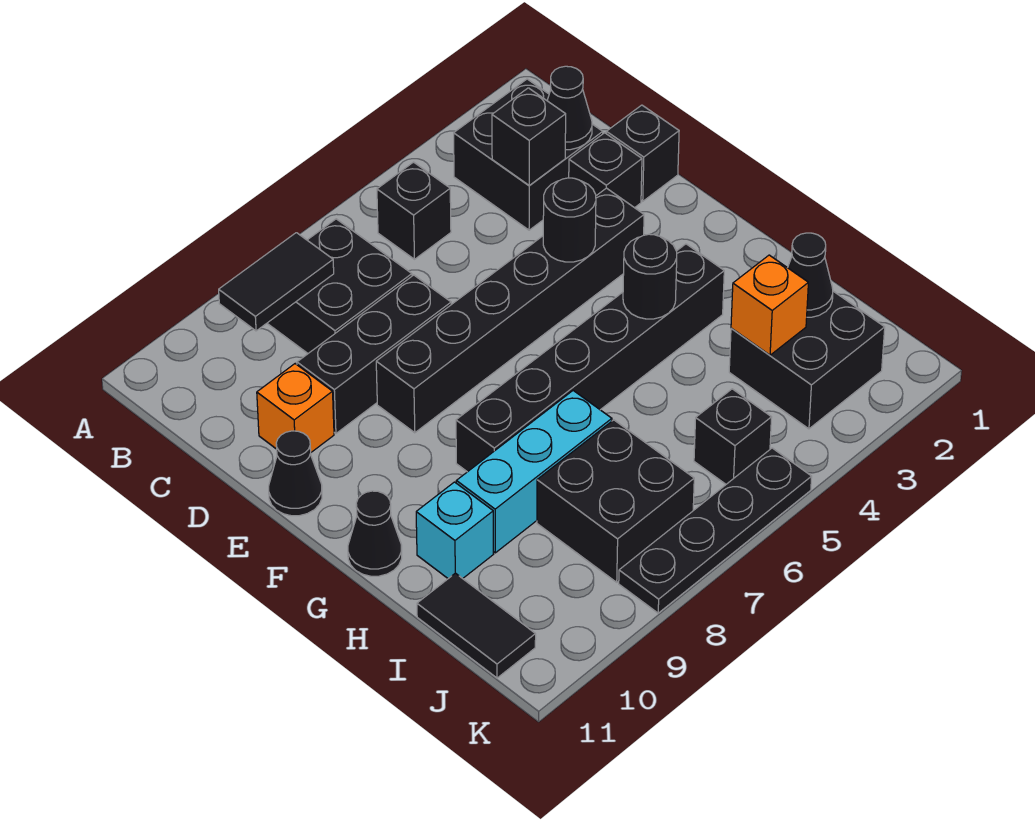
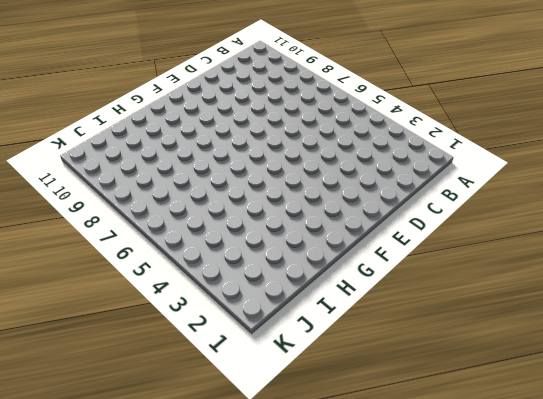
none -> black brick B2:C3 level 1
none -> black brick B5 level 1
none -> black brick B7:C8 level 1

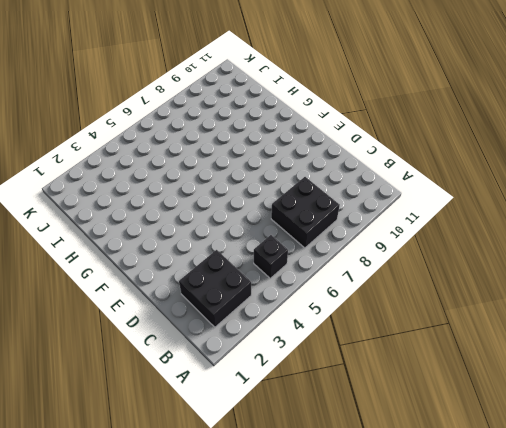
none -> black brick D1 level 1
none -> black brick D2 level 1
none -> black brick D7:D9 level 1

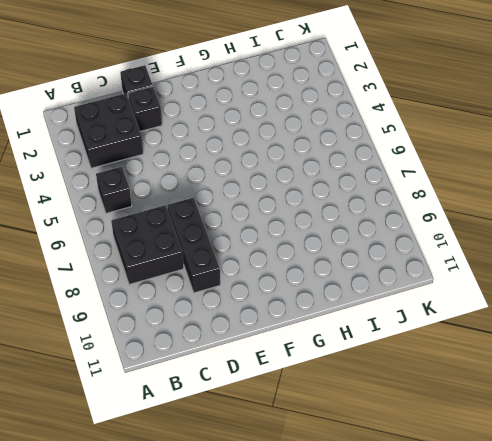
none -> orange brick D10 level 1
none -> black brick E3:E8 level 1
none -> black cone E11 level 1

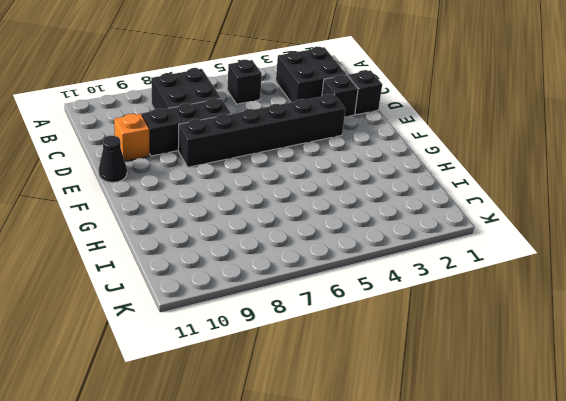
none -> black brick G3:G8 level 1
none -> black cone G11 level 1
none -> cyan brick H7:H9 level 1

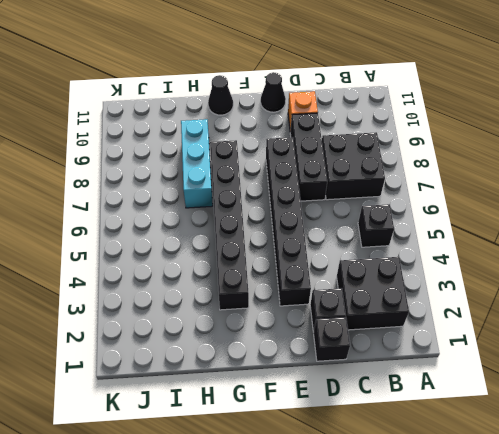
none -> cyan brick H10 level 1
none -> black brick I2:J3 level 1
none -> black brick I7:J8 level 1

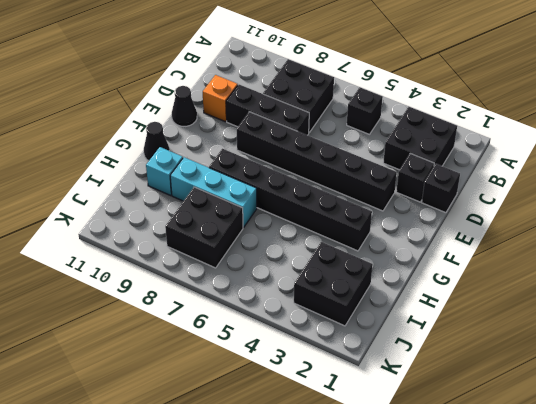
none -> black tile I11:J11 level 1
none -> black brick J5 level 1
none -> black plate K5:K8 level 1

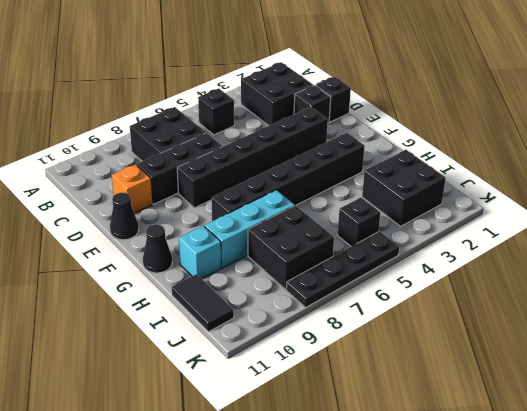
none -> black tile B8:B9 level 2
none -> black cone C2 level 2
none -> black brick C3 level 2

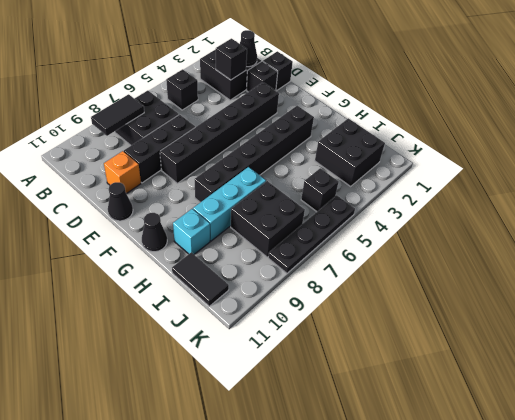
none -> black round brick E4 level 2
none -> black round brick G4 level 2
none -> black cone I2 level 2

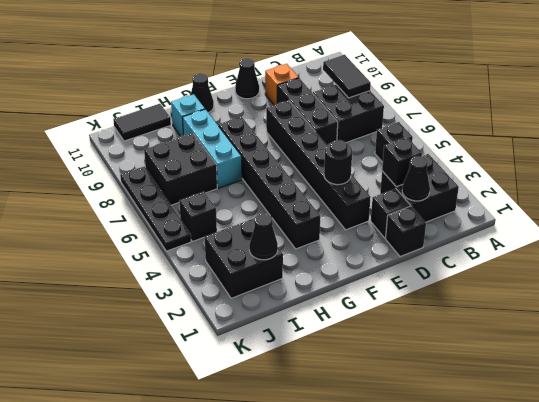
none -> black round brick G4 level 2
none -> orange brick I3 level 2

